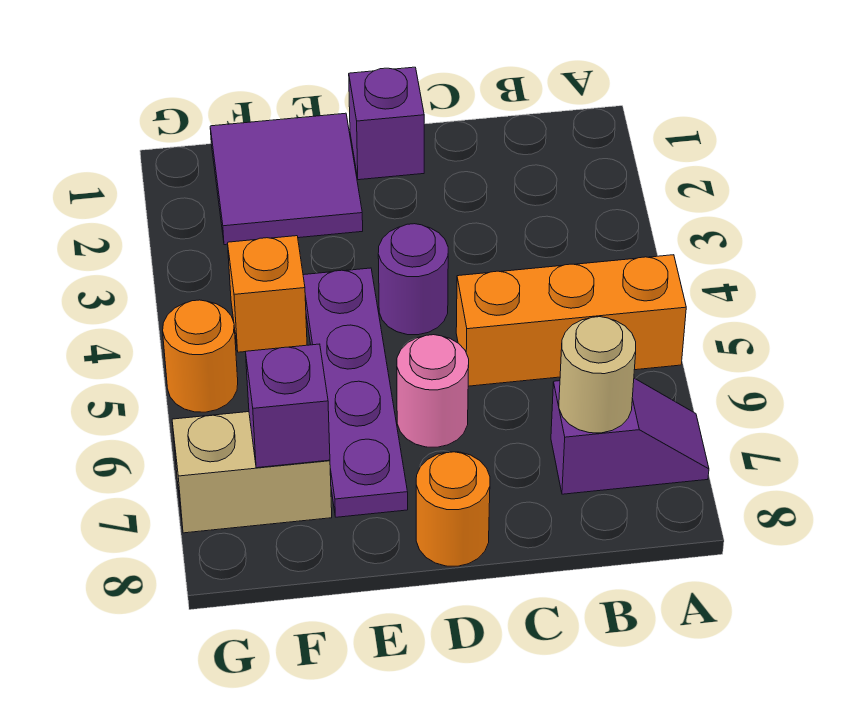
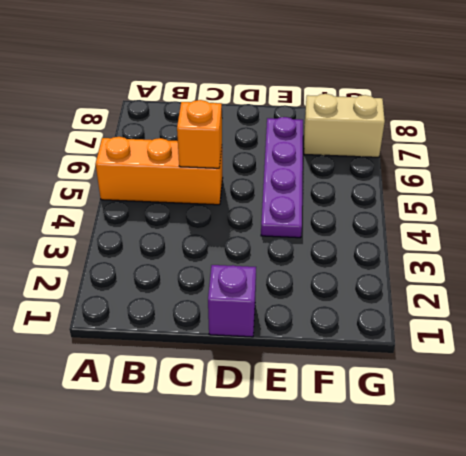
orange brick C5 level 2 -> orange brick F4 level 1
none -> purple slope A7:B7 level 1 top B
none -> purple round brick D4 level 1
none -> pink round brick D6 level 1

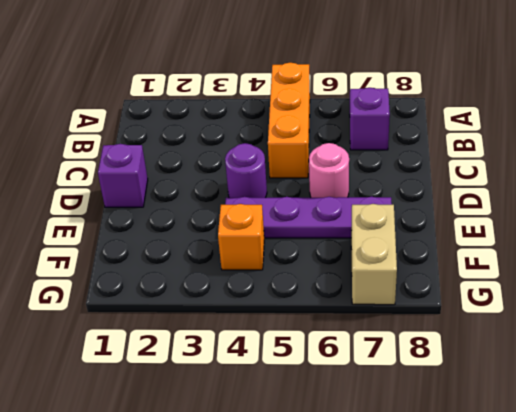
none -> orange round brick D8 level 1
none -> purple tile E1:F2 level 1
none -> orange round brick G5 level 1

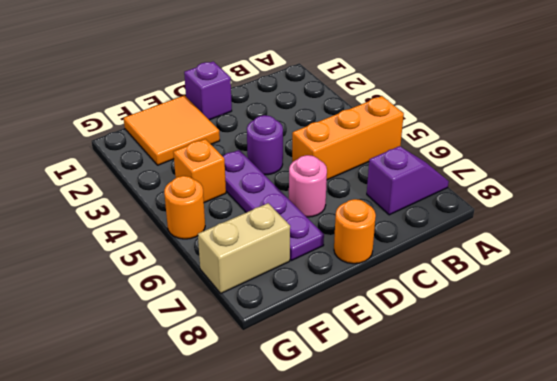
orange tile E1:F2 level 1 -> purple tile E1:F2 level 1
none -> tan round brick B7 level 2
none -> purple brick F7 level 2

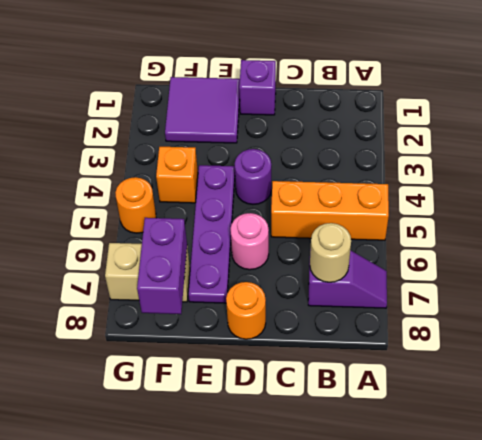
purple brick F7:F8 level 2 -> purple brick F7 level 2

